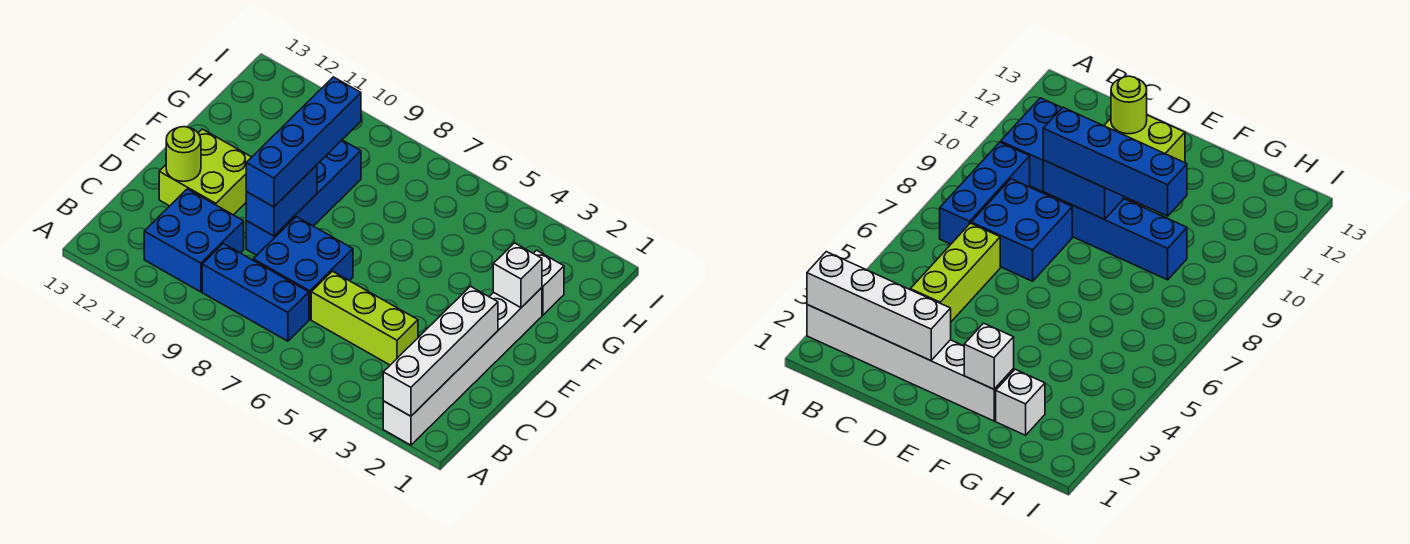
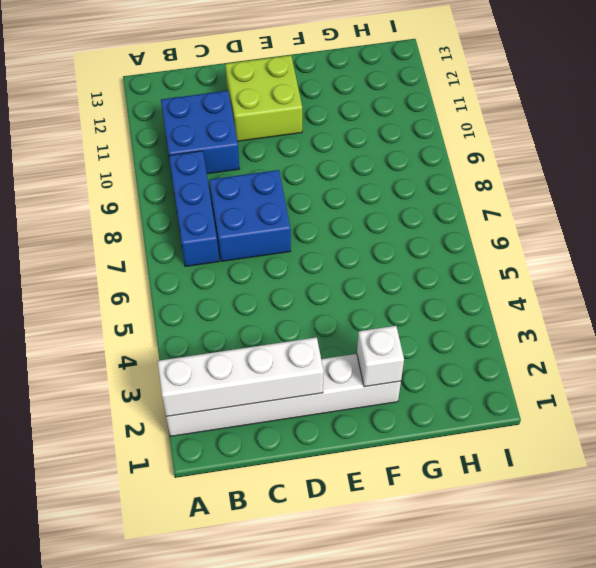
none -> lime brick C4:C6 level 1
none -> blue brick D9:G9 level 1
none -> white brick G2 level 1

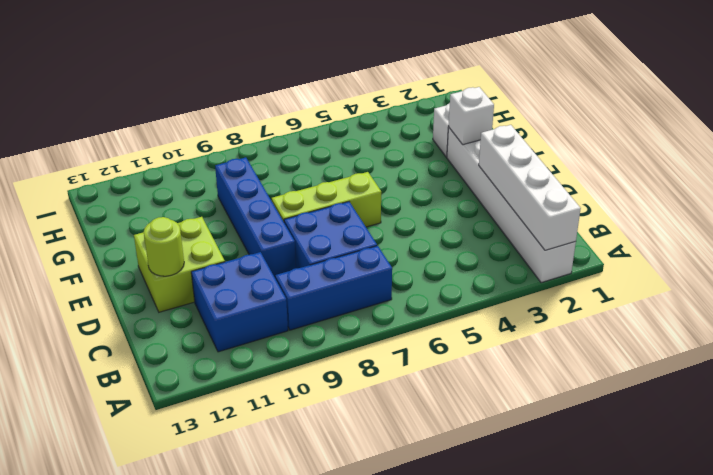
lime brick E6:E8 level 1 -> lime brick C4:C6 level 1
none -> blue brick D9:E9 level 2
none -> blue brick D9:G9 level 3

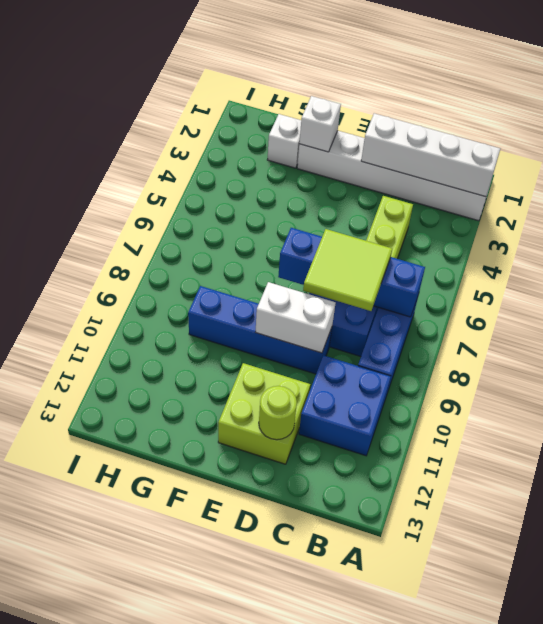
blue brick B7:E7 level 2 -> blue brick D9:G9 level 3
lime tile C7:D8 level 3 -> none
white brick D9:E9 level 2 -> blue brick D9:E9 level 2

